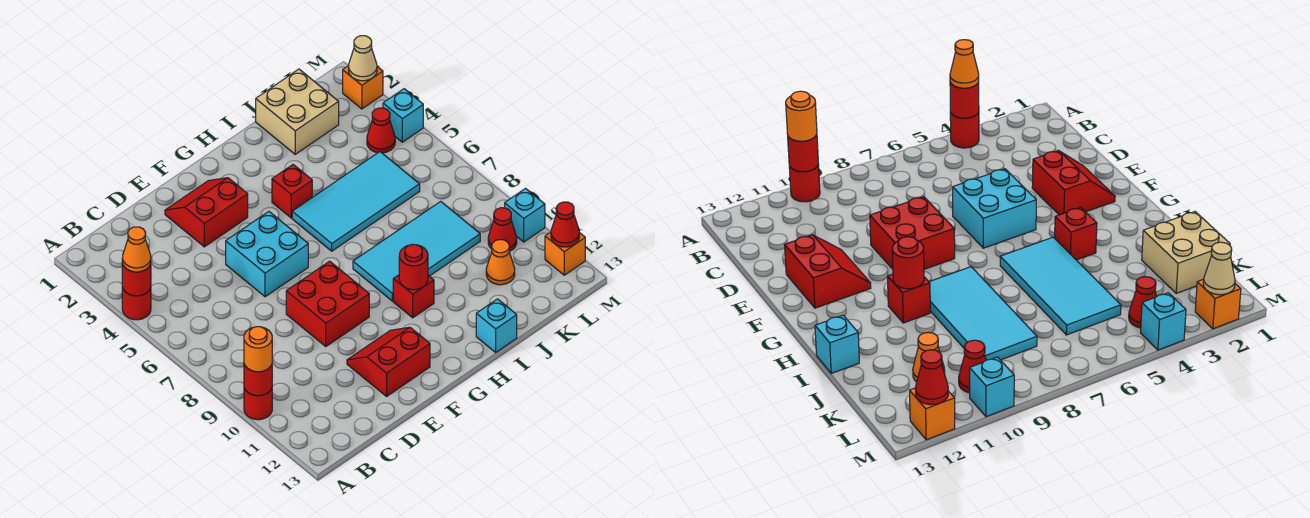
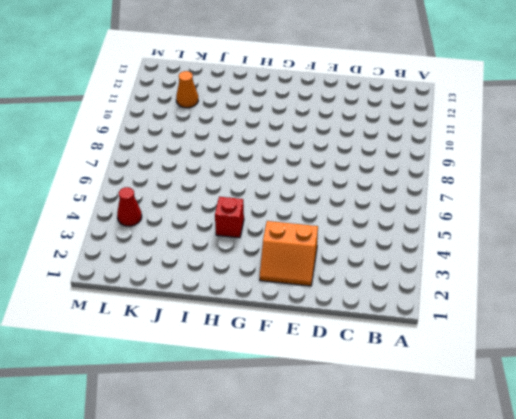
orange slope E2:F3 level 1 top 3 -> red slope E2:F3 level 1 top 3
none -> red round brick A4 level 1
none -> red round brick A10 level 1
none -> cyan brick E5:F6 level 1

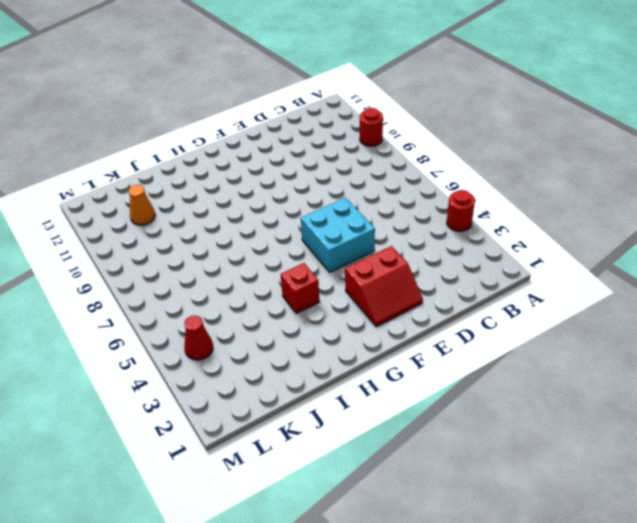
none -> red brick E8:F9 level 1
none -> red slope E11:F12 level 1 top 12
none -> cyan tile H5:K6 level 1

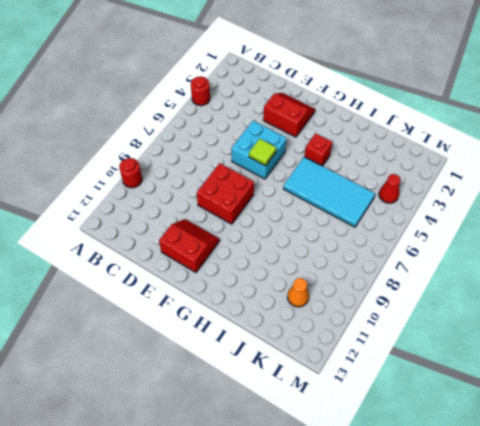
lime tile F6 level 2 -> none
none -> cyan tile H8:K9 level 1
none -> red brick H10 level 1
none -> cyan brick I13 level 1

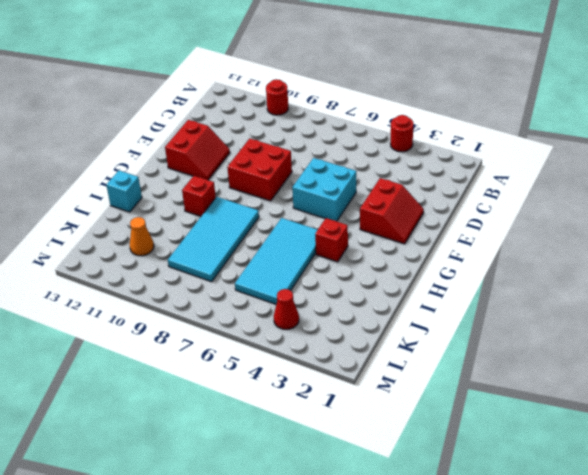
none -> tan brick J1:K2 level 1
none -> red cone L10 level 1
none -> orange brick M2 level 1

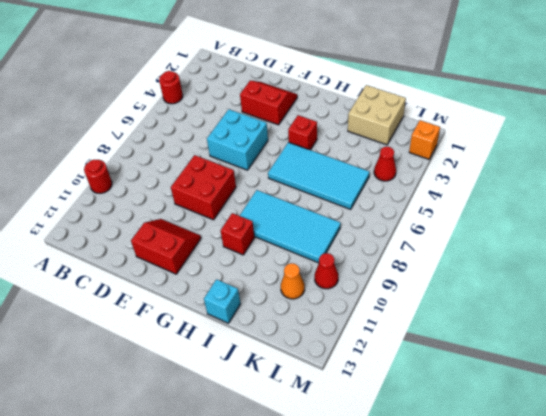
none -> cyan brick M4 level 1
none -> cyan brick M10 level 1
none -> orange brick M12 level 1

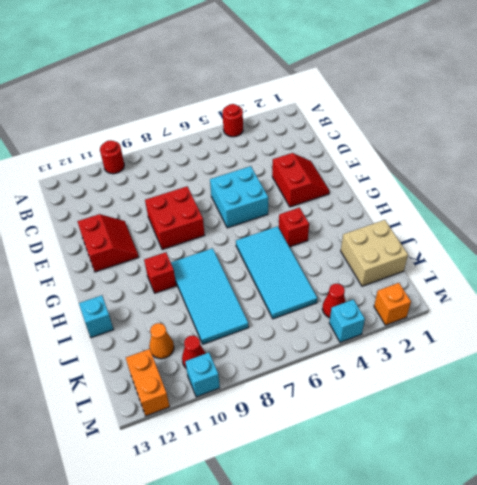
orange brick L12:M12 level 1 -> orange brick M12 level 1
none -> red round brick A4 level 2
none -> red round brick A10 level 2
none -> red round brick H10 level 2

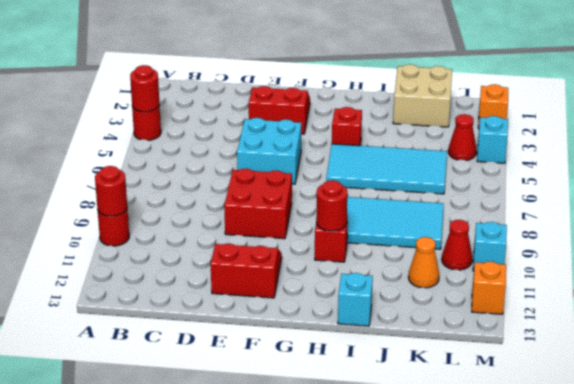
none -> tan cone M2 level 2
none -> red cone M12 level 2
none -> orange cone A4 level 3

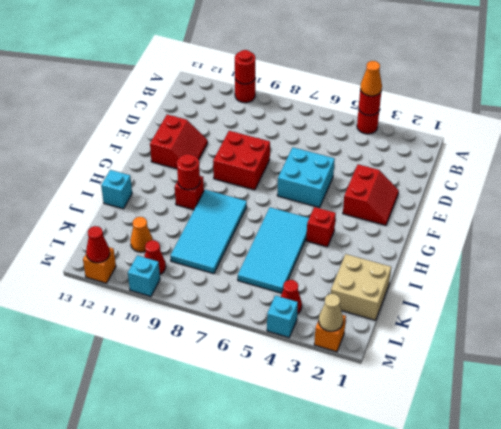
none -> orange round brick A10 level 3

